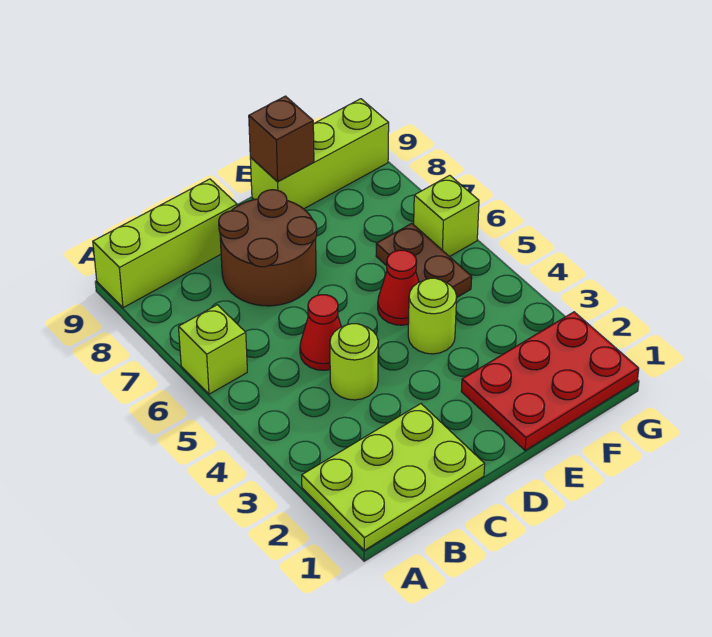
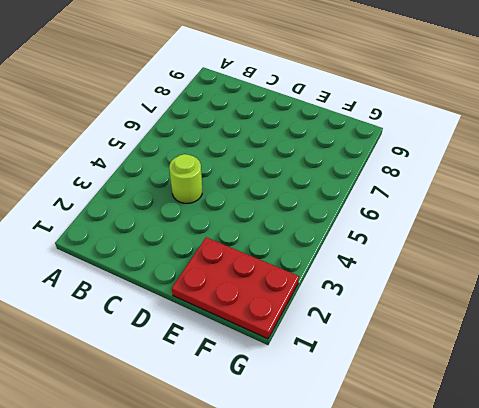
none -> lime plate A1:C2 level 1
none -> lime brick A6 level 1
none -> lime brick A9:C9 level 1

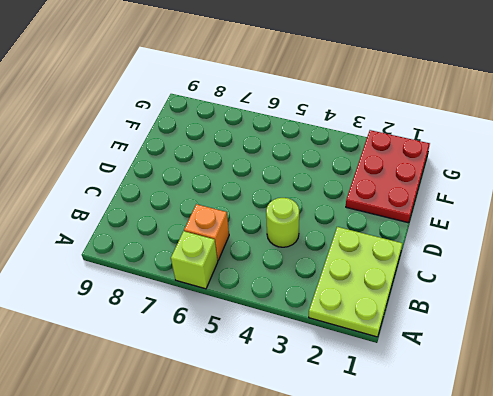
orange brick B6 level 1 -> none
none -> lime brick A9:C9 level 1
none -> red cone C5 level 1
none -> brown round brick C7:D8 level 1

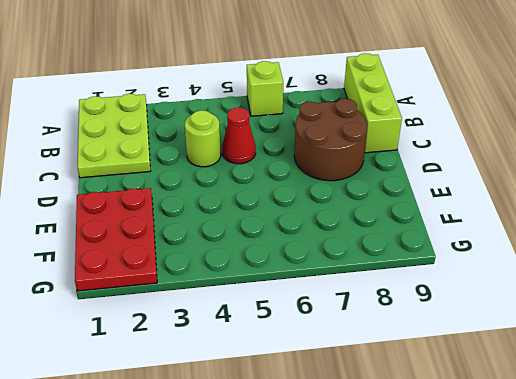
none -> lime round brick E4 level 1
none -> red cone E5 level 1
none -> lime brick E9:G9 level 1

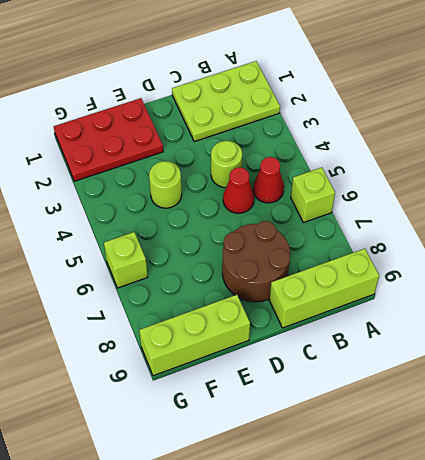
red cone B5 level 1 -> red cone E5 level 1
none -> brown plate F5:F6 level 1
none -> brown brick E9 level 2

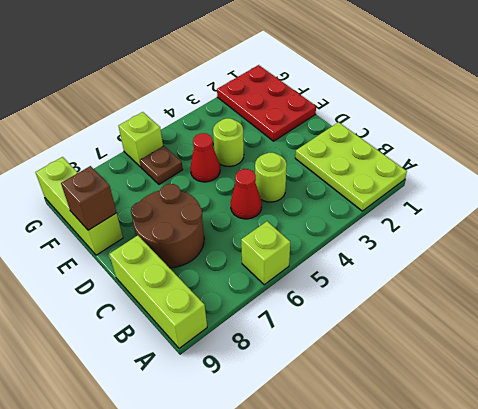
brown plate F6 level 1 -> brown plate F5:F6 level 1

